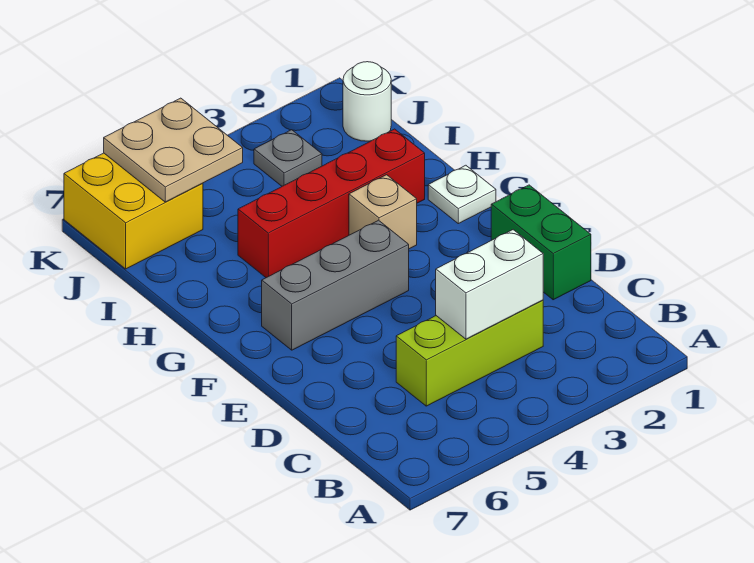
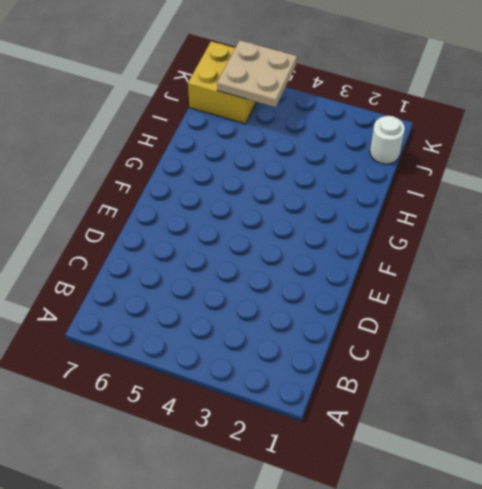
none -> lime brick C3:C5 level 1
none -> green brick D1:E1 level 1

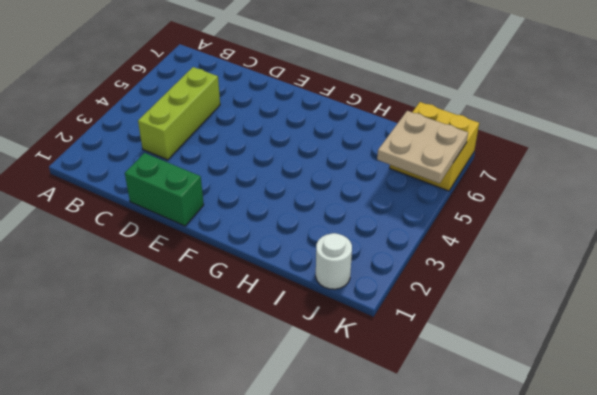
none -> grey brick F4:F6 level 1
none -> white plate G1 level 1

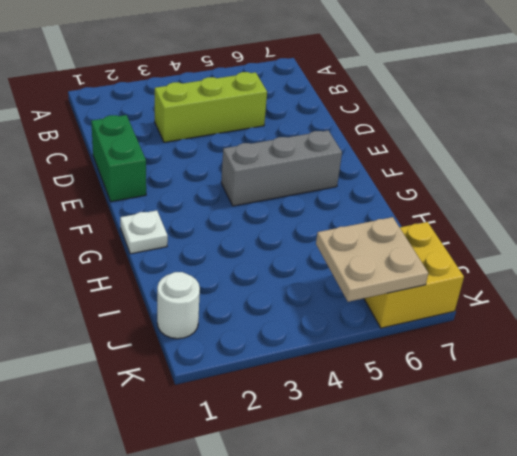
none -> tan brick G3 level 1
none -> red brick H2:H5 level 1

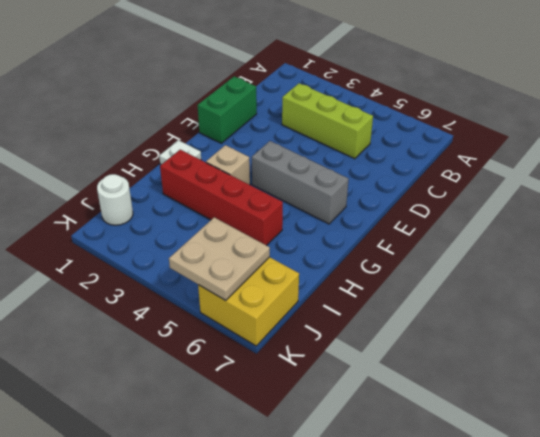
none -> grey plate J3 level 1
none -> white brick C3:C4 level 2

